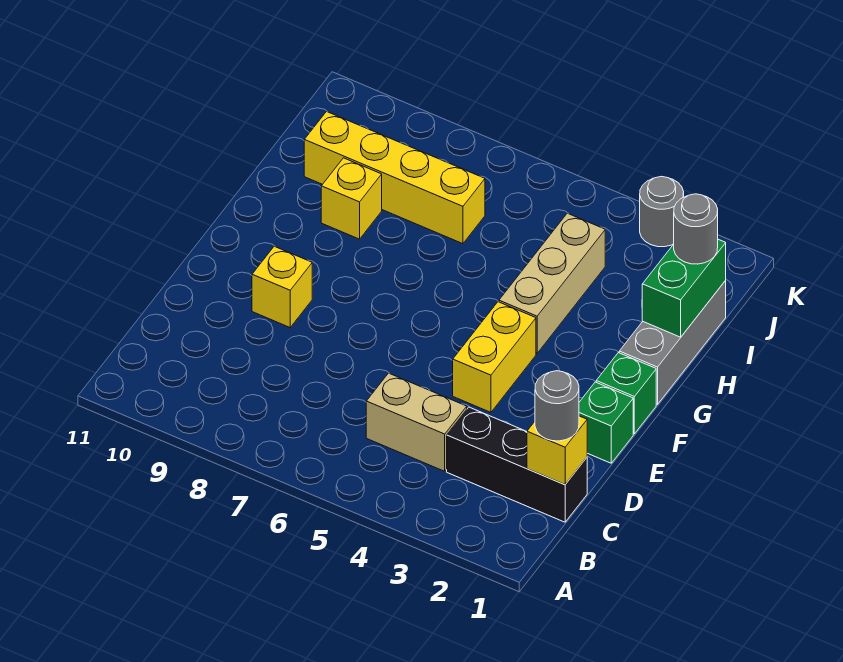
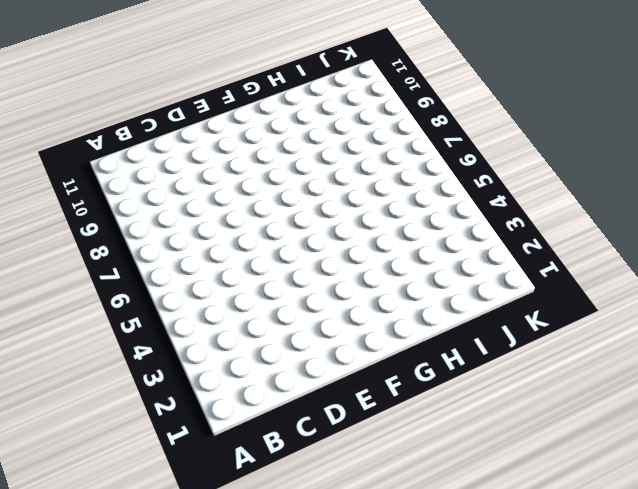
none -> black brick C1:C3 level 1
none -> tan brick C4:C5 level 1
none -> green brick E1 level 1

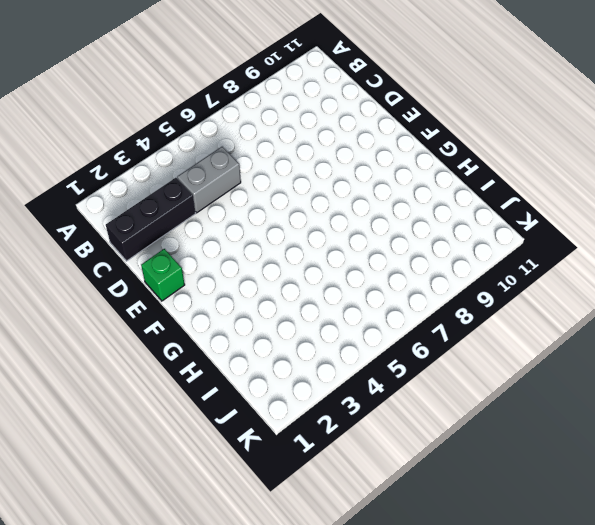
grey brick C4:C5 level 1 -> tan brick C4:C5 level 1
none -> yellow brick E4:F4 level 1
none -> yellow brick E9 level 1
none -> green brick F1 level 1

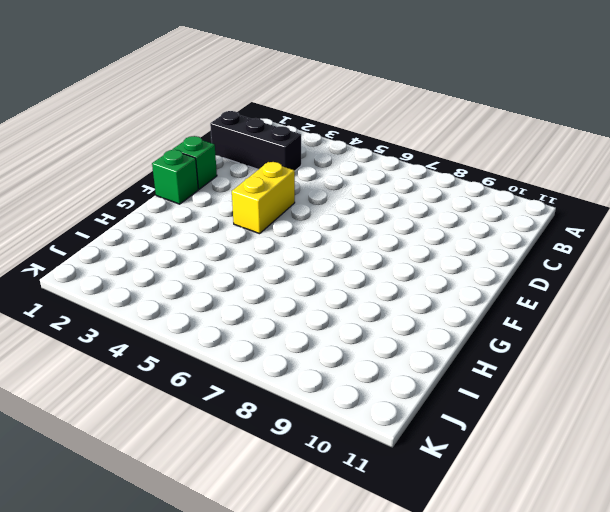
none -> tan brick C4:C5 level 1
none -> yellow brick E9 level 1
none -> grey brick G1:I1 level 1

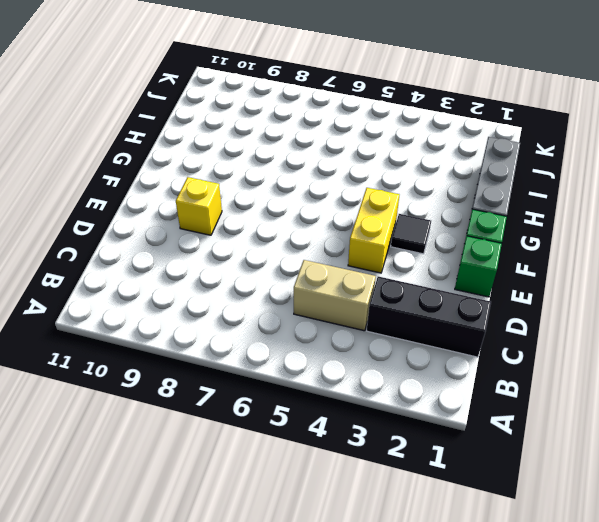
black tile F3 level 1 -> none
none -> tan brick G4:I4 level 1
none -> yellow brick H9 level 1
none -> yellow brick I7:I10 level 1

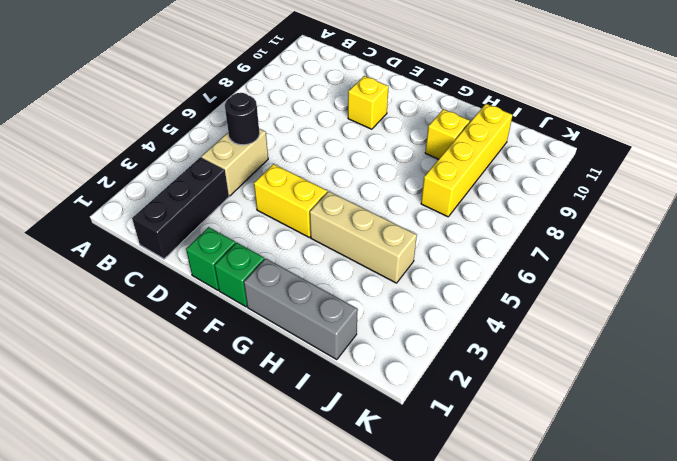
black round brick C5 level 2 -> none
none -> grey round brick K3 level 1
none -> yellow brick C1 level 2
none -> green brick H1:I1 level 2

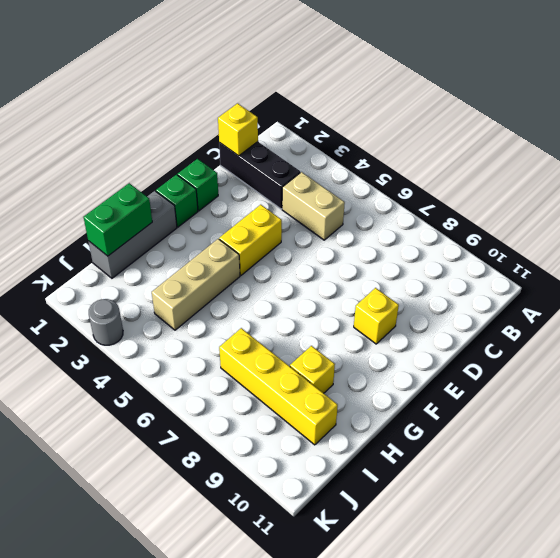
none -> grey round brick C1 level 3
none -> grey round brick I1 level 3

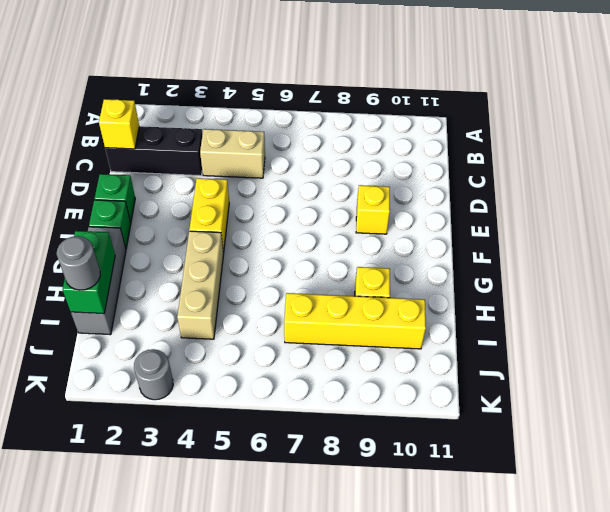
none -> grey round brick C1 level 3

